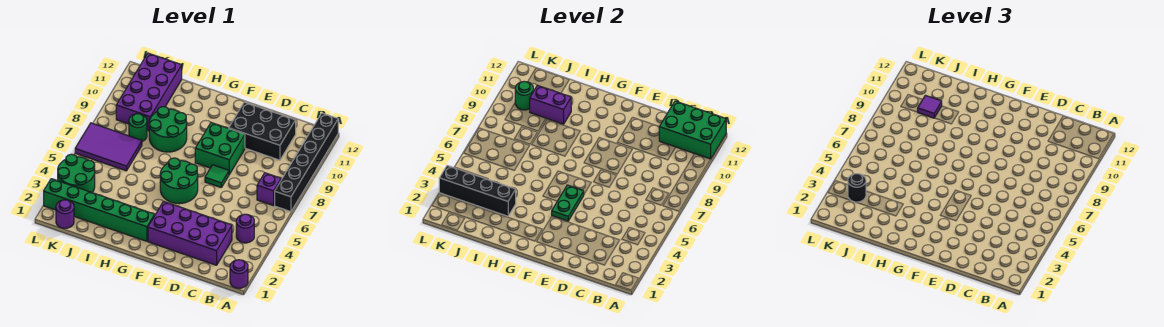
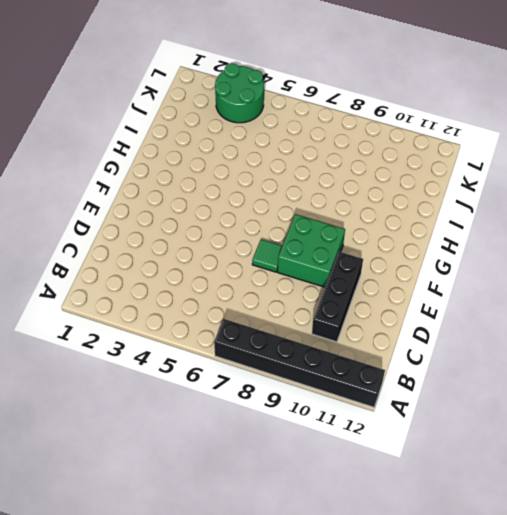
black brick C10:E10 level 1 -> black brick C10:E11 level 1
none -> purple round brick A1 level 1
none -> purple round brick B4 level 1
none -> purple brick B7 level 1

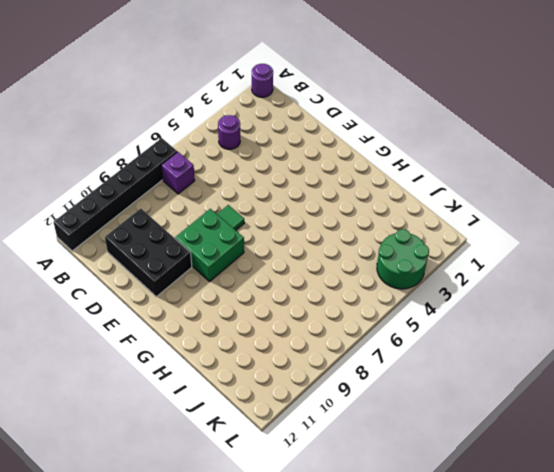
none -> purple brick C2:F3 level 1
none -> green round brick F5:G6 level 1
none -> green brick G2:L2 level 1

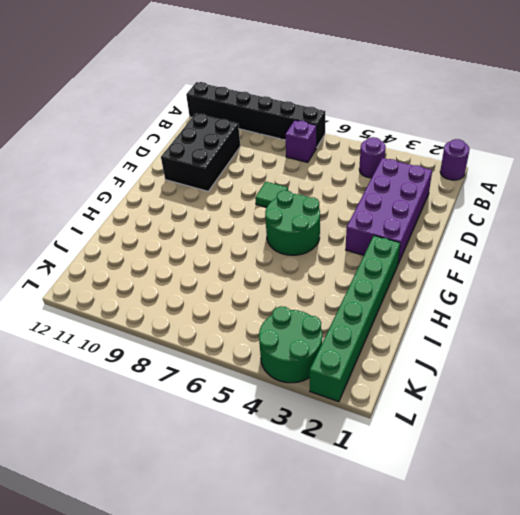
none -> green brick E8:F9 level 1
none -> green round brick H8:I9 level 1
none -> purple tile J6:L7 level 1

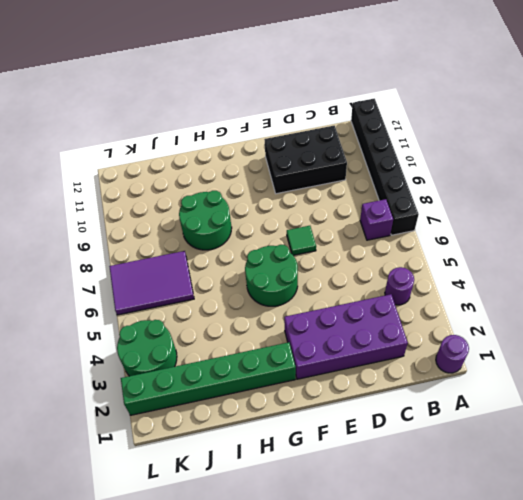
none -> green brick E8:F9 level 1
none -> green round brick J8 level 1
none -> purple brick J9:K12 level 1

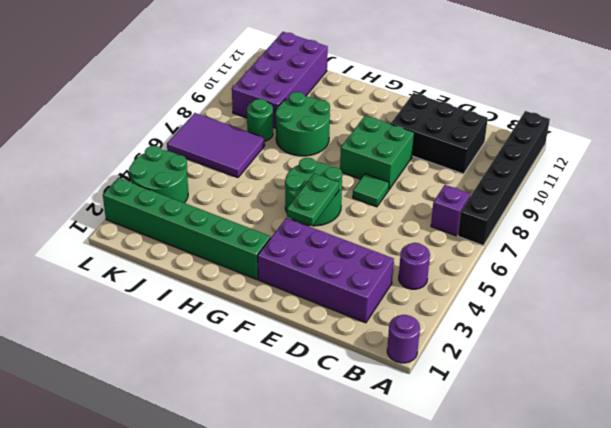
none -> purple round brick K1 level 1
none -> green brick A11:C12 level 2
none -> black brick I3:L3 level 2

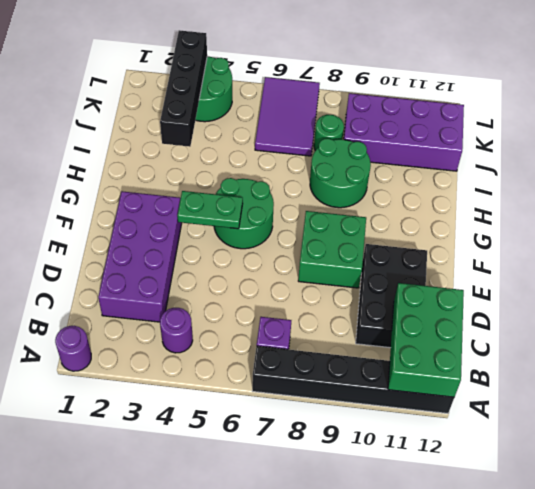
none -> green tile E7 level 1
none -> green brick G2:L2 level 1
none -> purple round brick K1 level 1

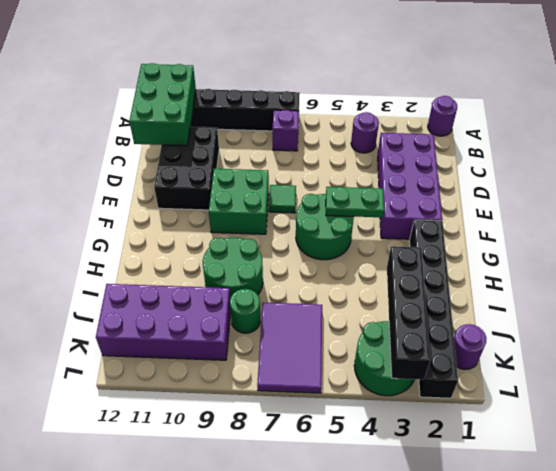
black brick G2:L2 level 1 -> green brick G2:L2 level 1
none -> purple brick I10:J10 level 2
none -> green round brick K10 level 2
none -> purple tile J10 level 3

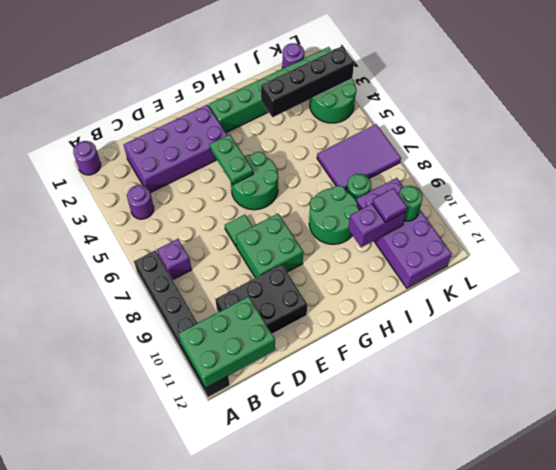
none -> black round brick K3 level 3

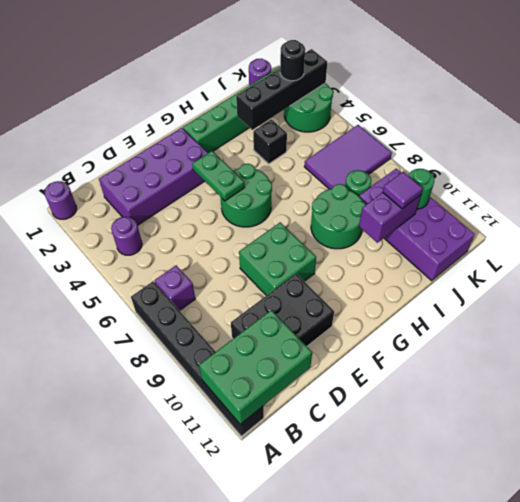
black brick I4 level 1 -> none
none -> green tile E7 level 1

